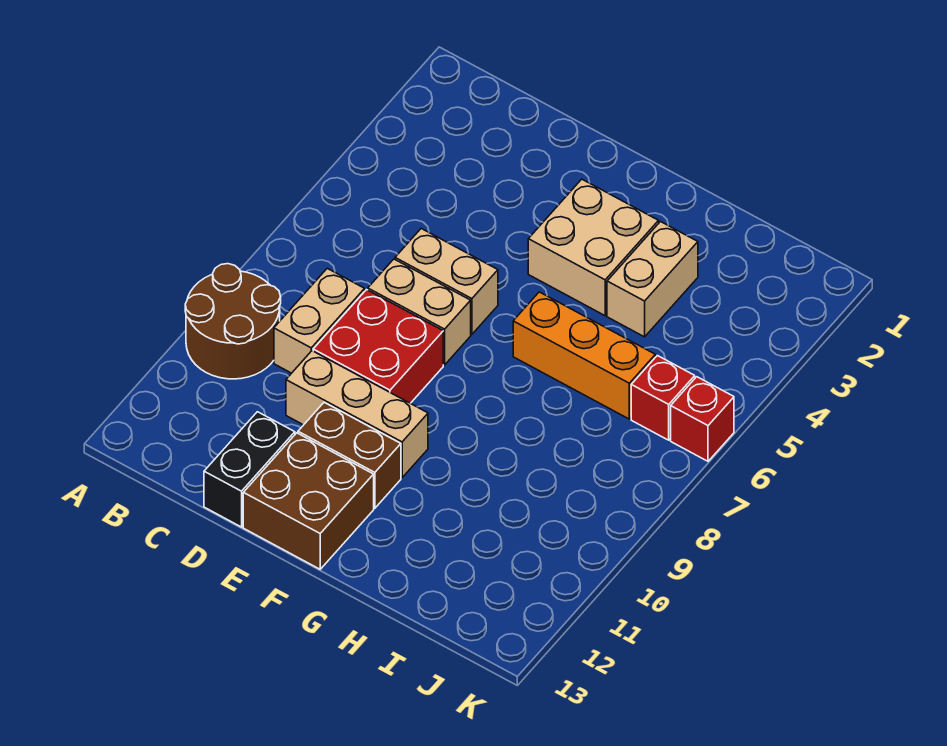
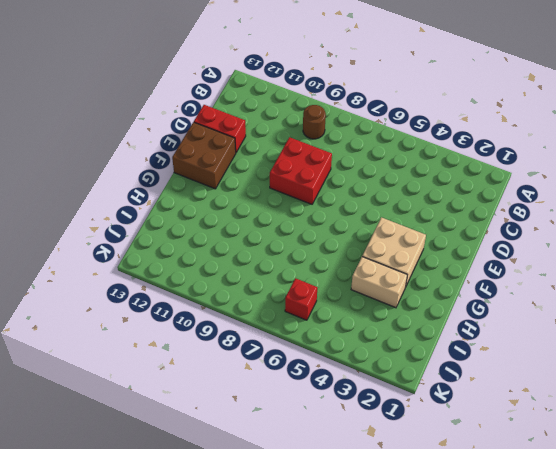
brown round brick B9 level 1 -> brown round brick A9:B10 level 1
red brick D12:D13 level 1 -> black brick D12:D13 level 1
none -> tan brick C8:C9 level 1
none -> tan brick D6:E6 level 1
none -> tan brick D7:E7 level 1

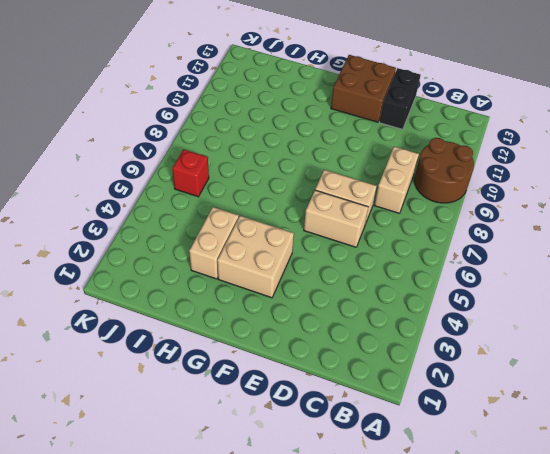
none -> red brick D8:E9 level 1
none -> tan brick D10:F10 level 1
none -> brown brick E11:F11 level 1

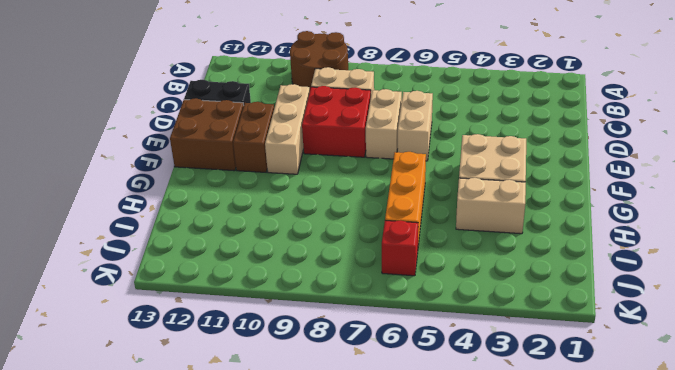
none -> red brick K6 level 1

